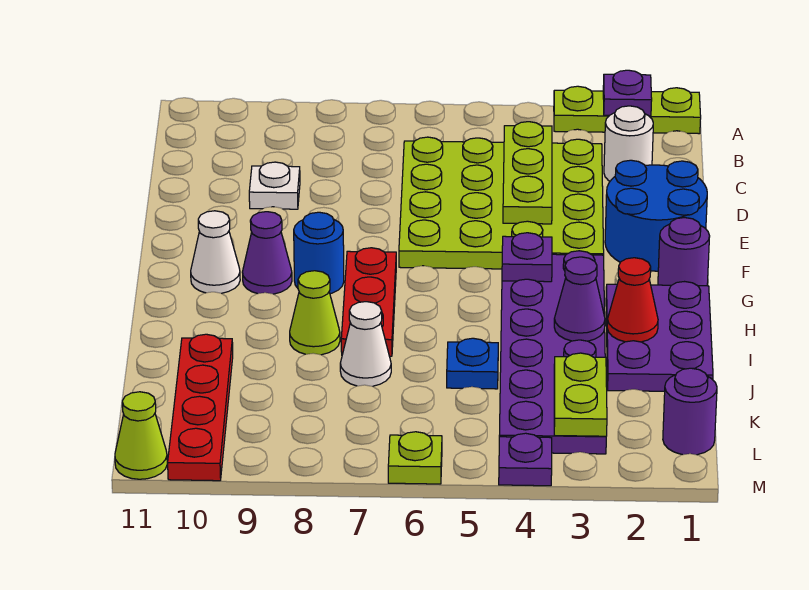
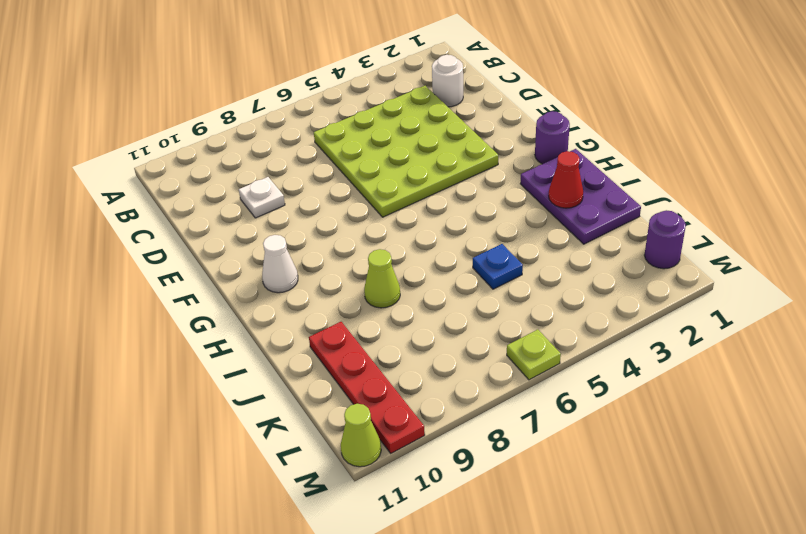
none -> lime plate A1:A3 level 1
none -> blue round brick E1:F2 level 1
none -> purple plate G3:L4 level 1

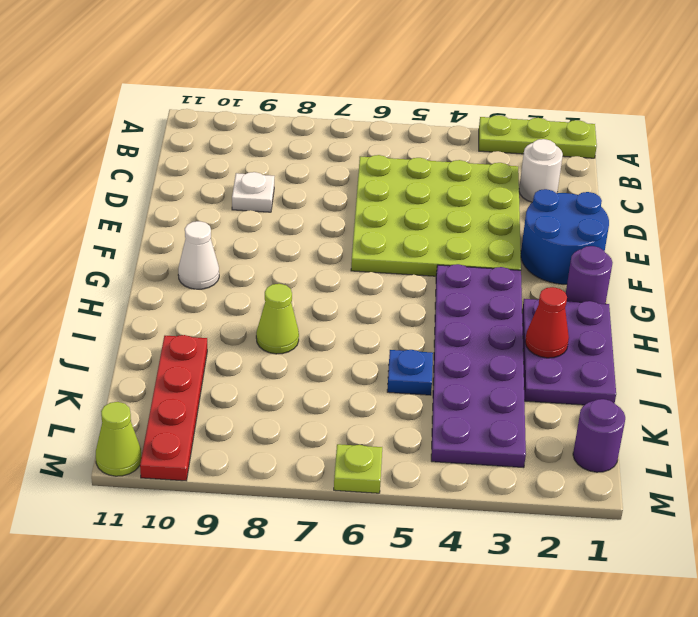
none -> red plate G7:I7 level 1
none -> blue round brick G8 level 1
none -> purple cone G9 level 1

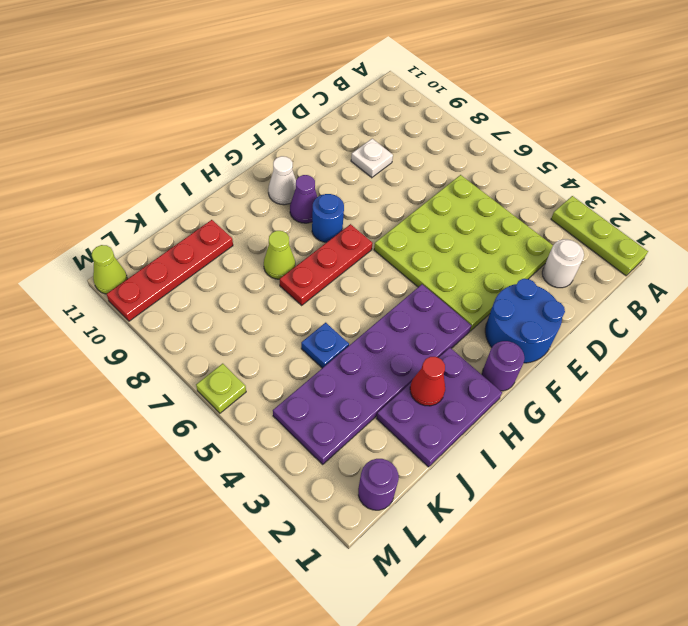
none -> white cone J7 level 1
none -> purple plate M4 level 1
none -> purple plate A2 level 2

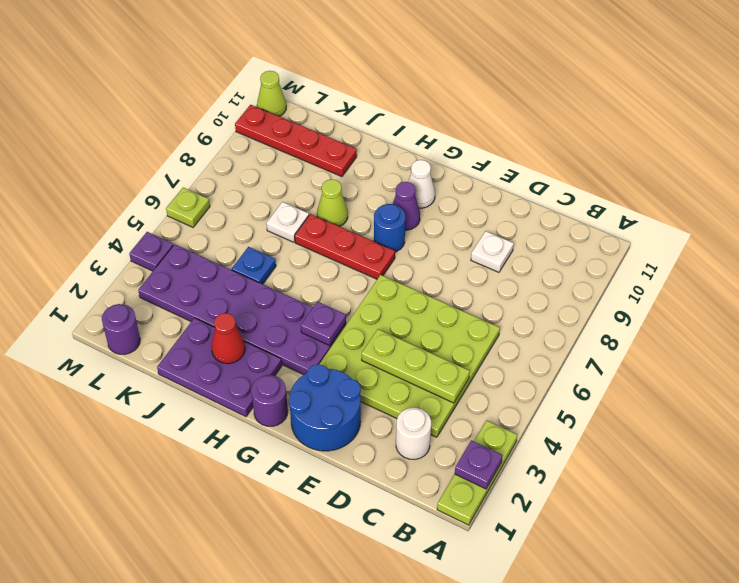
white plate J7 level 1 -> white cone J7 level 1
none -> purple cone I3 level 2
none -> lime plate K3:L3 level 2

